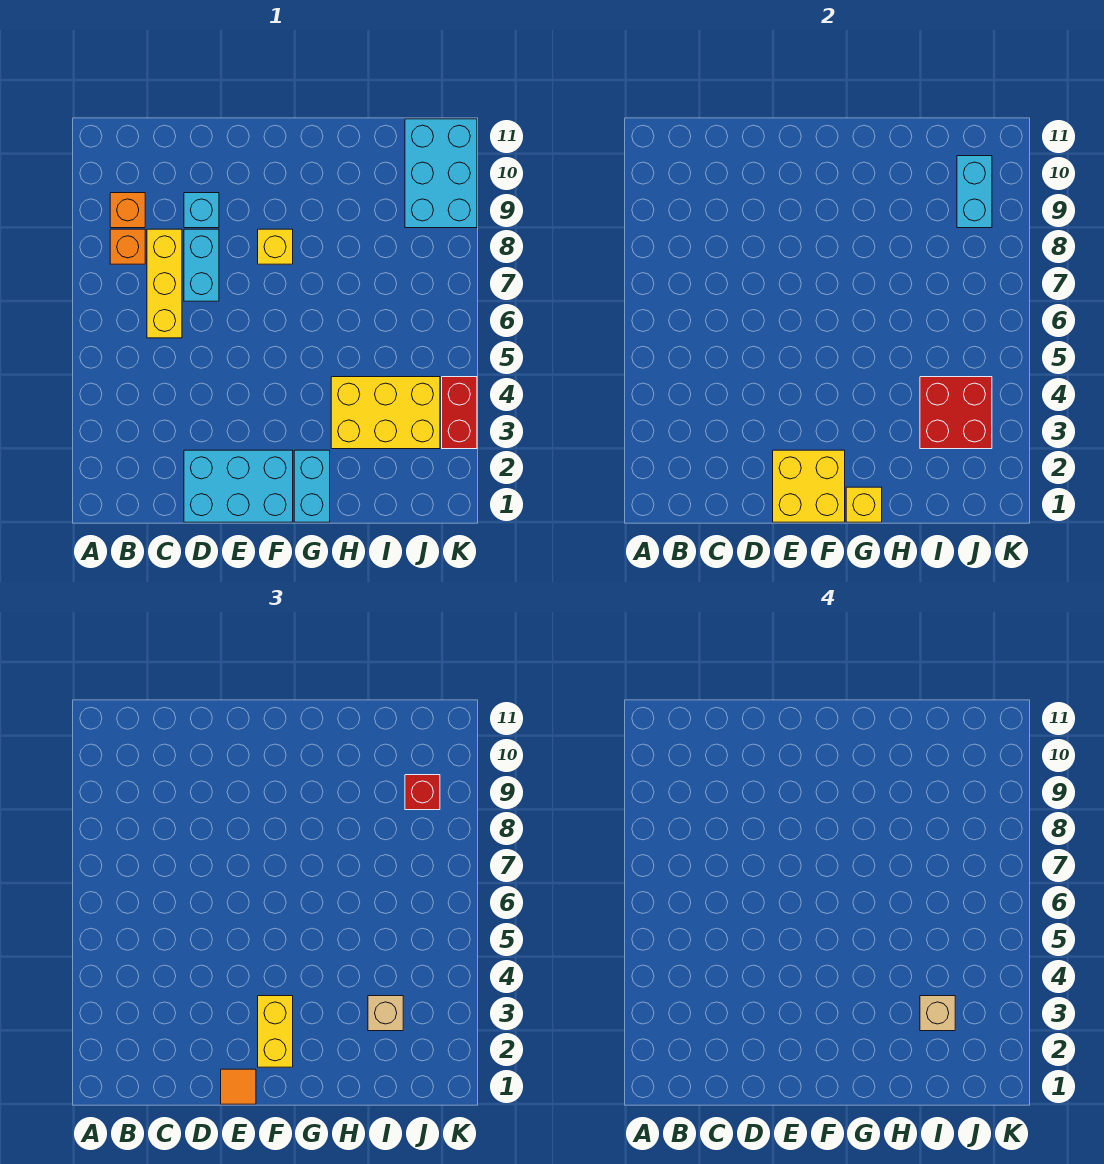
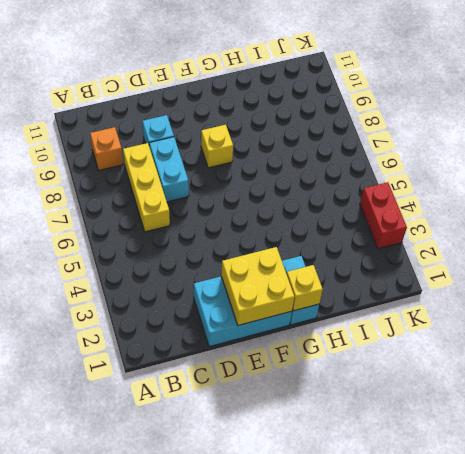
none -> orange brick B8 level 1
none -> yellow brick H3:J4 level 1
none -> cyan brick J9:K11 level 1

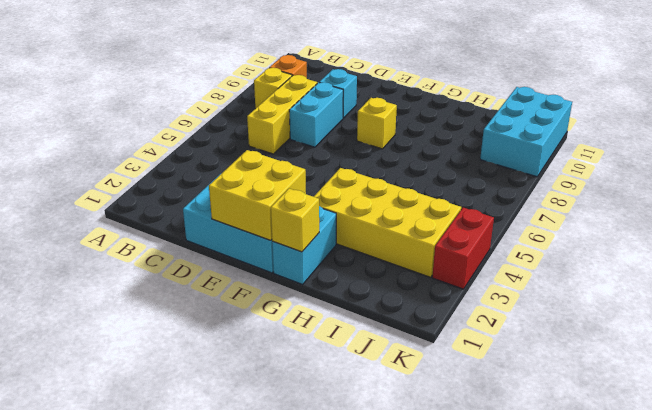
yellow brick B8 level 1 -> orange brick B8 level 1
yellow brick G3:J4 level 1 -> yellow brick H3:J4 level 1
none -> red brick I3:J4 level 2
none -> cyan brick J9:J10 level 2
none -> orange tile E1 level 3

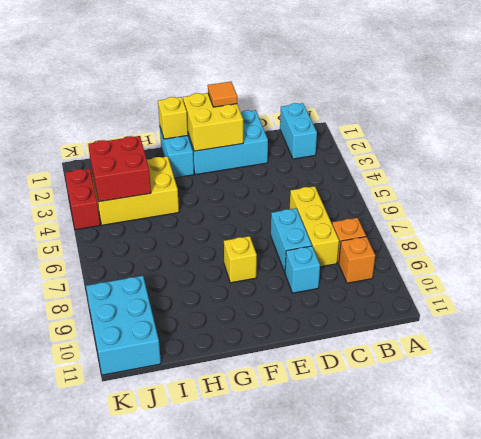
cyan brick B1:B2 level 1 -> cyan brick J9:J10 level 2
none -> yellow brick F2:F3 level 3
none -> tan brick I3 level 3
none -> red brick J9 level 3

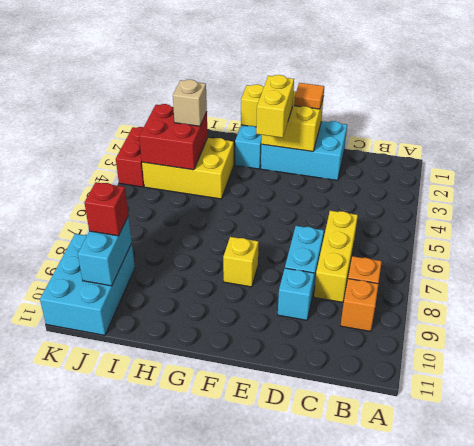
none -> tan brick I3 level 4

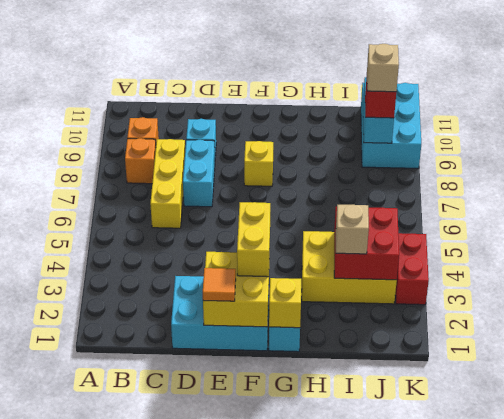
tan brick J9 level 4 -> tan brick I3 level 4

